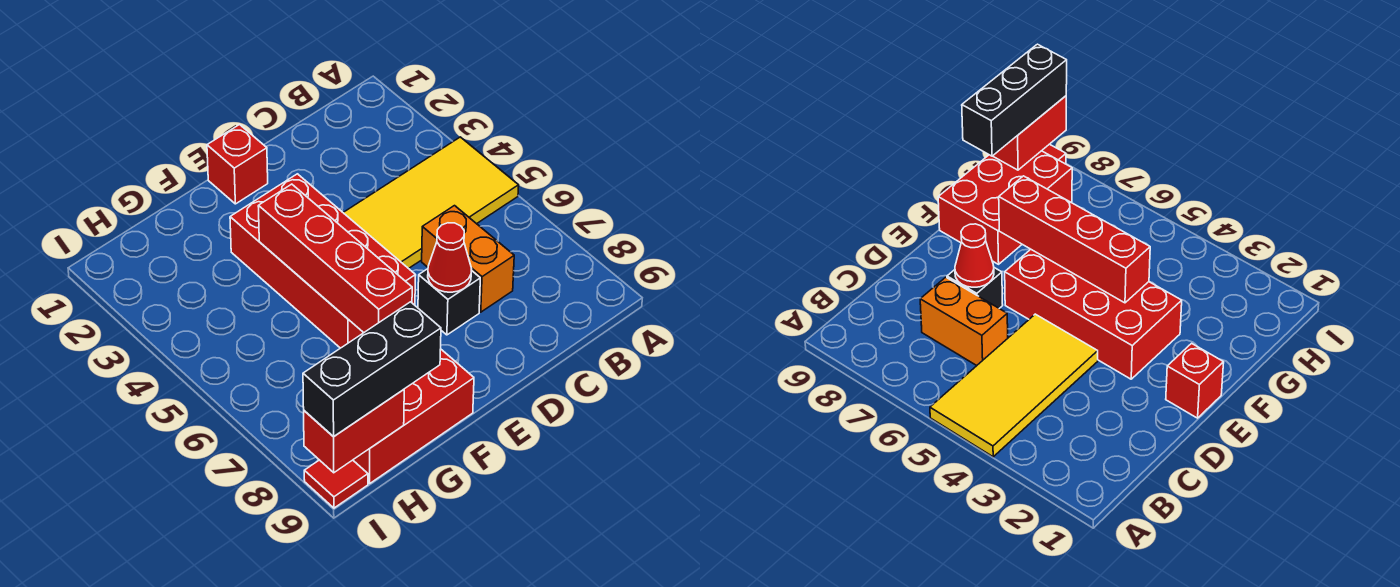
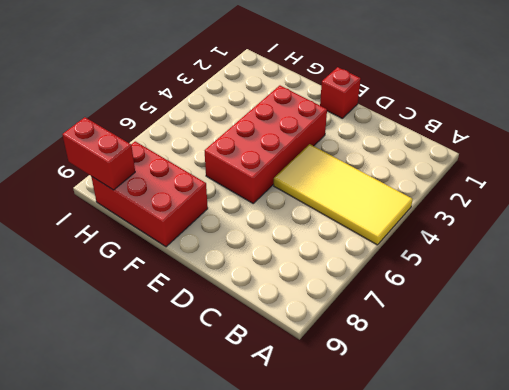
none -> orange brick C6:C7 level 1
none -> black brick D7 level 1

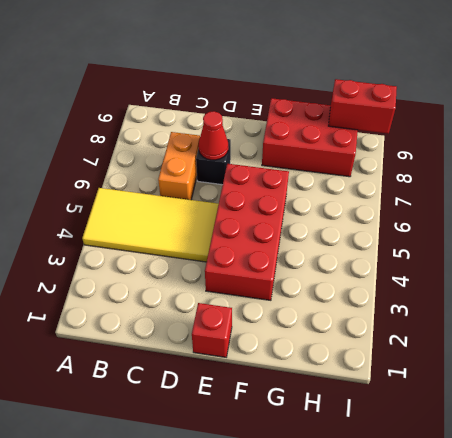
none -> red tile I9 level 1
none -> red brick F4:F7 level 2

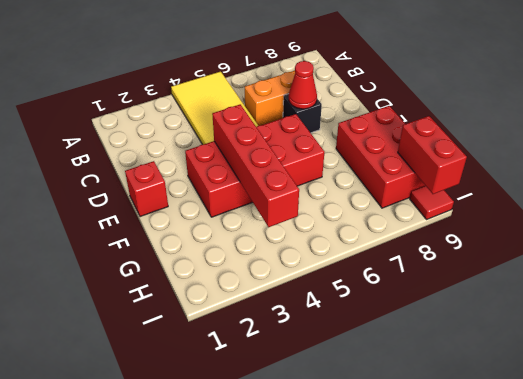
red brick E4:H4 level 2 -> red brick F4:F7 level 2
none -> black brick G9:I9 level 3

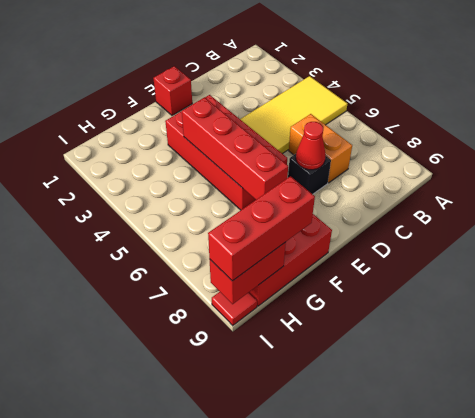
red brick G9:I9 level 3 -> black brick G9:I9 level 3

